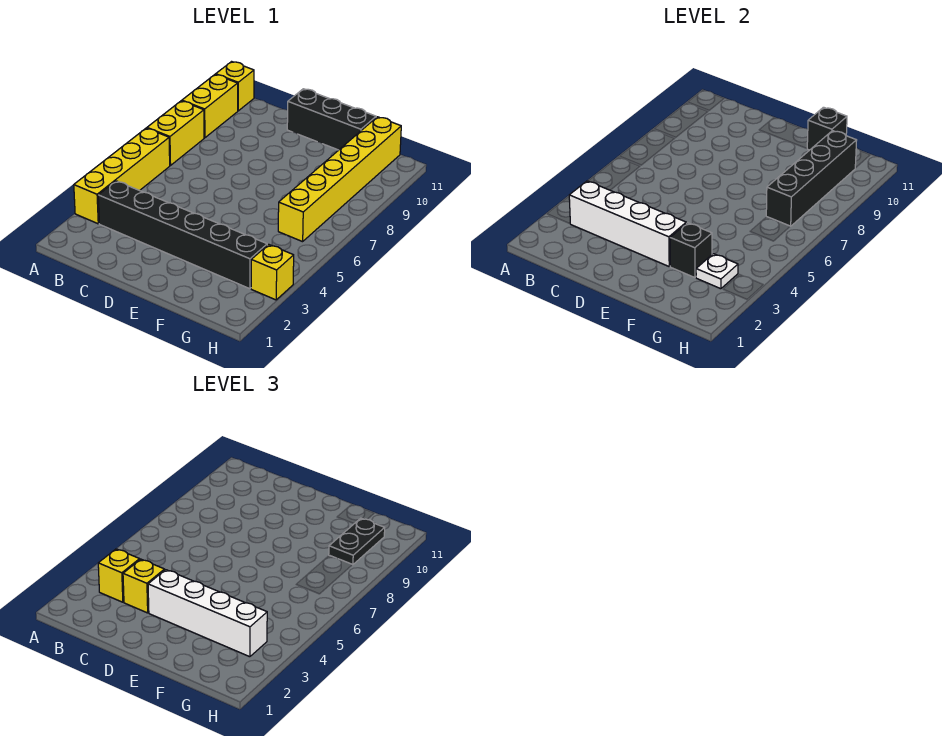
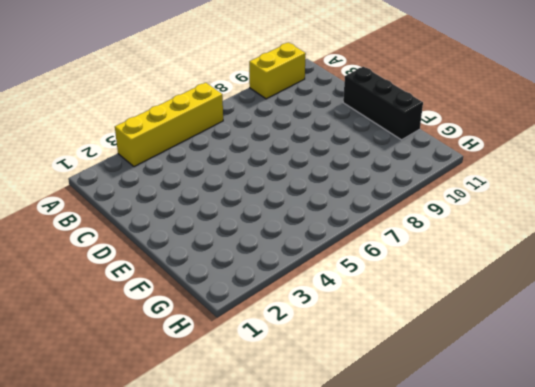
none -> yellow brick A7:A8 level 1
none -> yellow brick A11 level 1
none -> black brick B3:G3 level 1

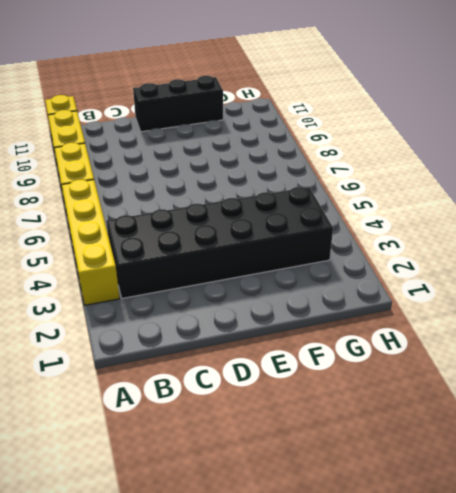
black brick B3:G4 level 1 -> black brick B3:G3 level 1
none -> yellow brick G6:G11 level 1
none -> yellow brick H3 level 1
none -> white brick B3:E3 level 2

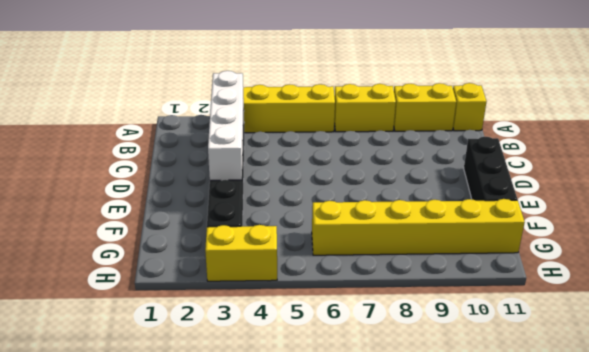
yellow brick H3:H4 level 1 -> yellow brick H3 level 1
none -> black brick F3 level 2
none -> black brick F11 level 2
none -> white plate G3 level 2

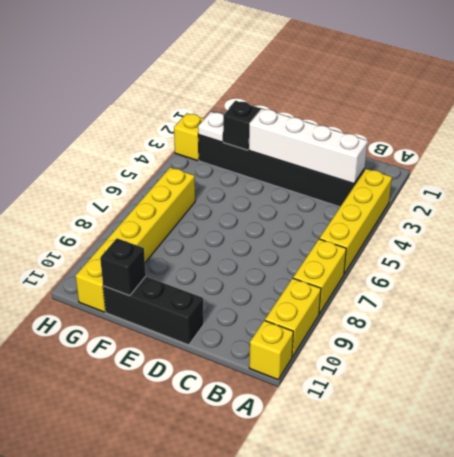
none -> black brick G7:G10 level 2
none -> yellow brick B3 level 3
none -> yellow brick C3 level 3

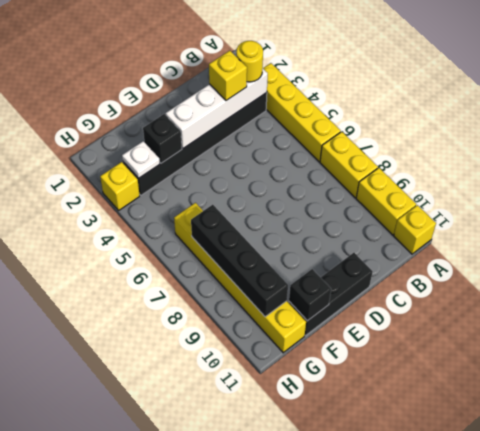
yellow round brick B3 level 3 -> yellow brick B3 level 3
none -> white brick D3:G3 level 3
none -> black plate G9:G10 level 3

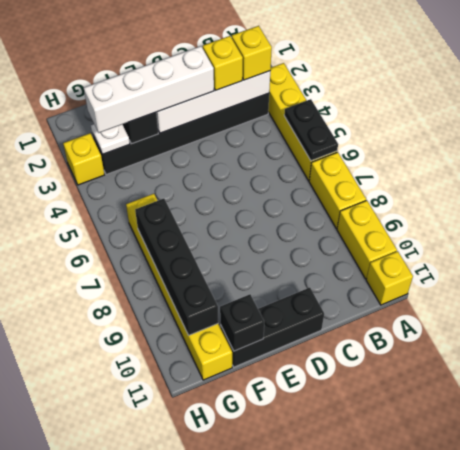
black plate A5:A6 level 2 -> black plate G9:G10 level 3

